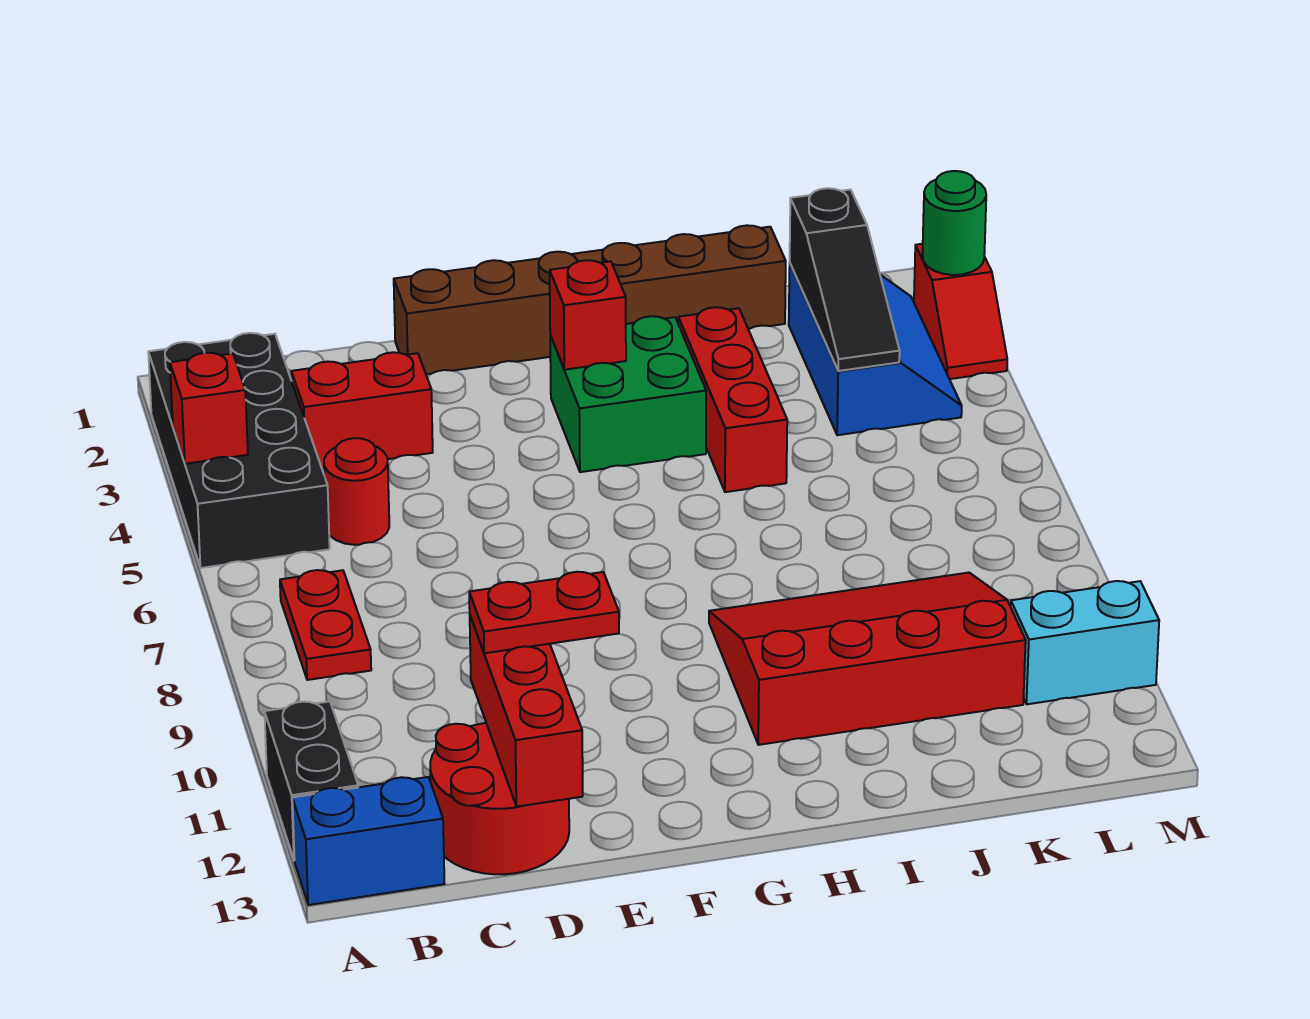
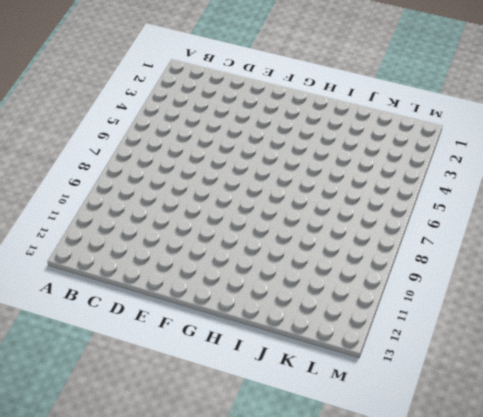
none -> black brick A2:B5 level 1
none -> black brick A11:A12 level 1
none -> blue brick A13:B13 level 1

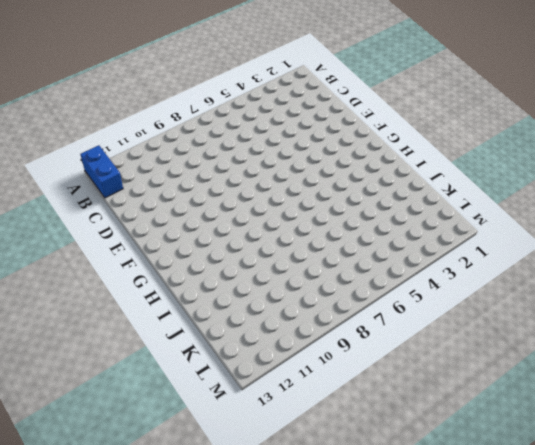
none -> black brick A2:B5 level 1
none -> black brick A11:A12 level 1
none -> red plate B7:B8 level 1

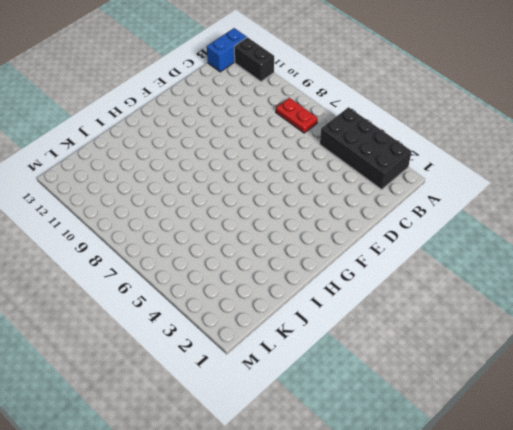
none -> red brick C3:D3 level 1
none -> red round brick C5 level 1
none -> red round brick C12:D13 level 1

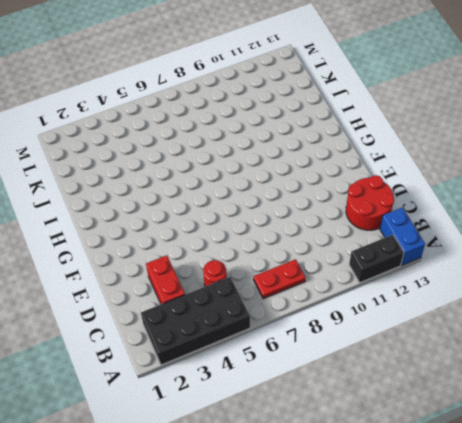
none -> brown brick E1:J1 level 1
none -> green brick G3:H4 level 1
none -> red slope H9:K11 level 1 top 11

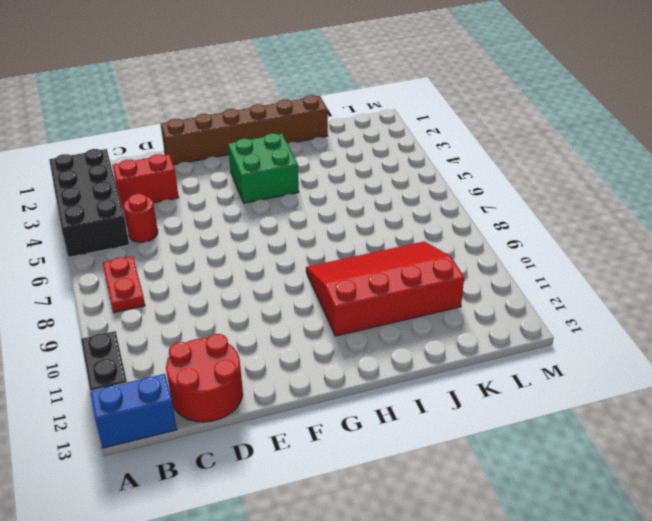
none -> red brick I3:I5 level 1
none -> blue slope K2:L4 level 1 top K
none -> cyan brick L11:M11 level 1

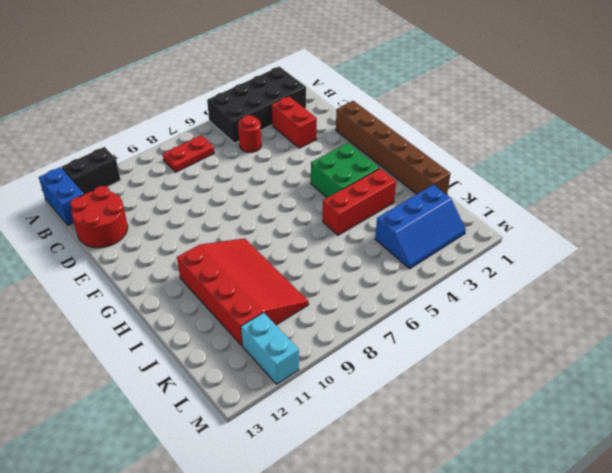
none -> red slope M2:M3 level 1 top 2
none -> red brick A4 level 2
none -> red brick D11:D13 level 2

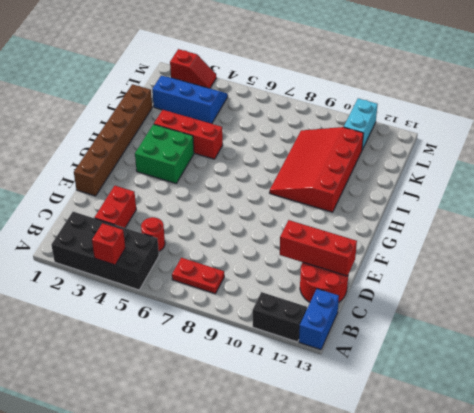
none -> red brick G3 level 2
none -> black slope K2:K4 level 2 top 2
none -> green round brick M2 level 2

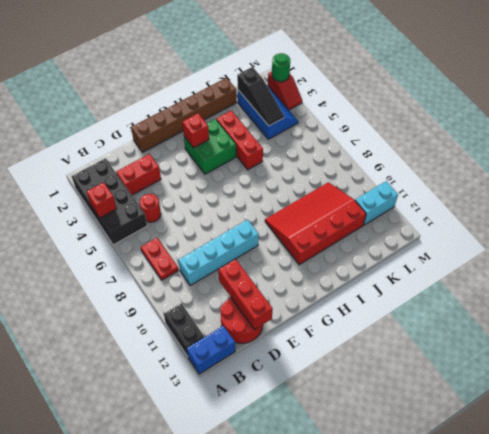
cyan brick C9:F9 level 1 -> none
none -> red plate D11:E11 level 3

